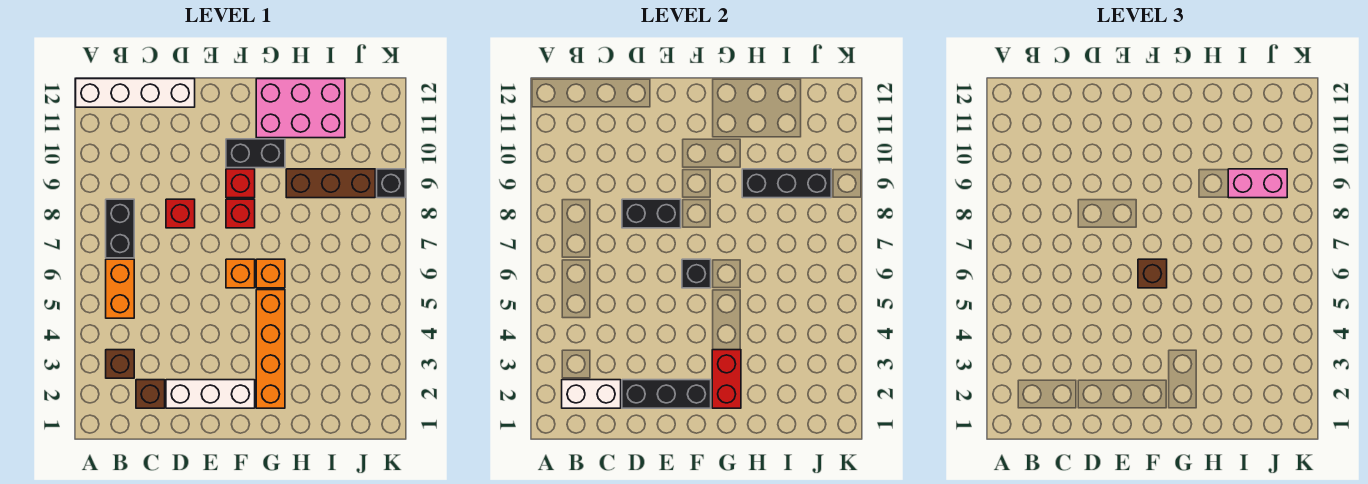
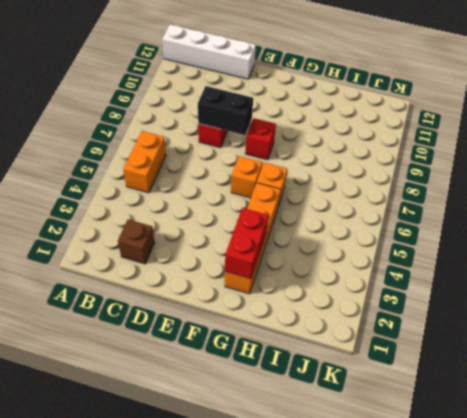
none -> brown brick B3 level 1
none -> black brick B7:B8 level 1
none -> white brick D2:F2 level 1

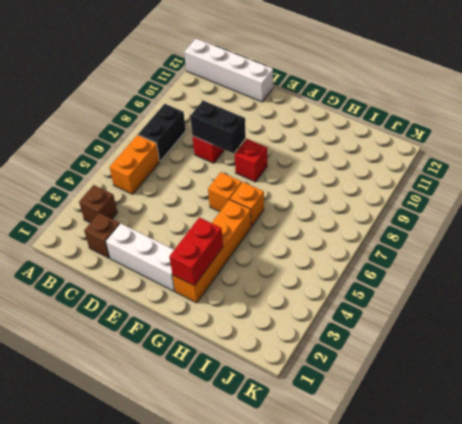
none -> red brick F9 level 1
none -> black brick F10:G10 level 1
none -> pink brick G11:I12 level 1

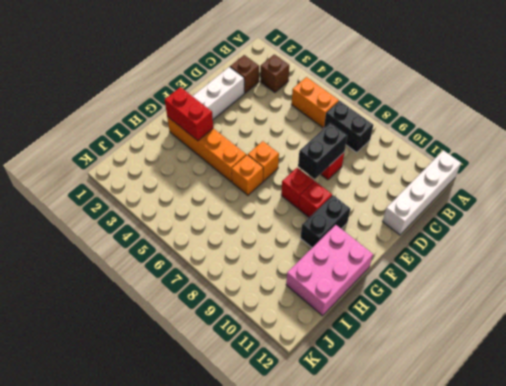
none -> brown brick H9:J9 level 1
none -> black brick K9 level 1
none -> white brick B2:C2 level 2

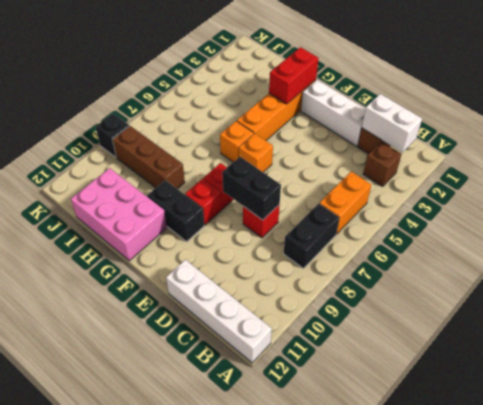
none -> black brick D2:F2 level 2
none -> black brick F6 level 2
none -> black brick H9:J9 level 2

